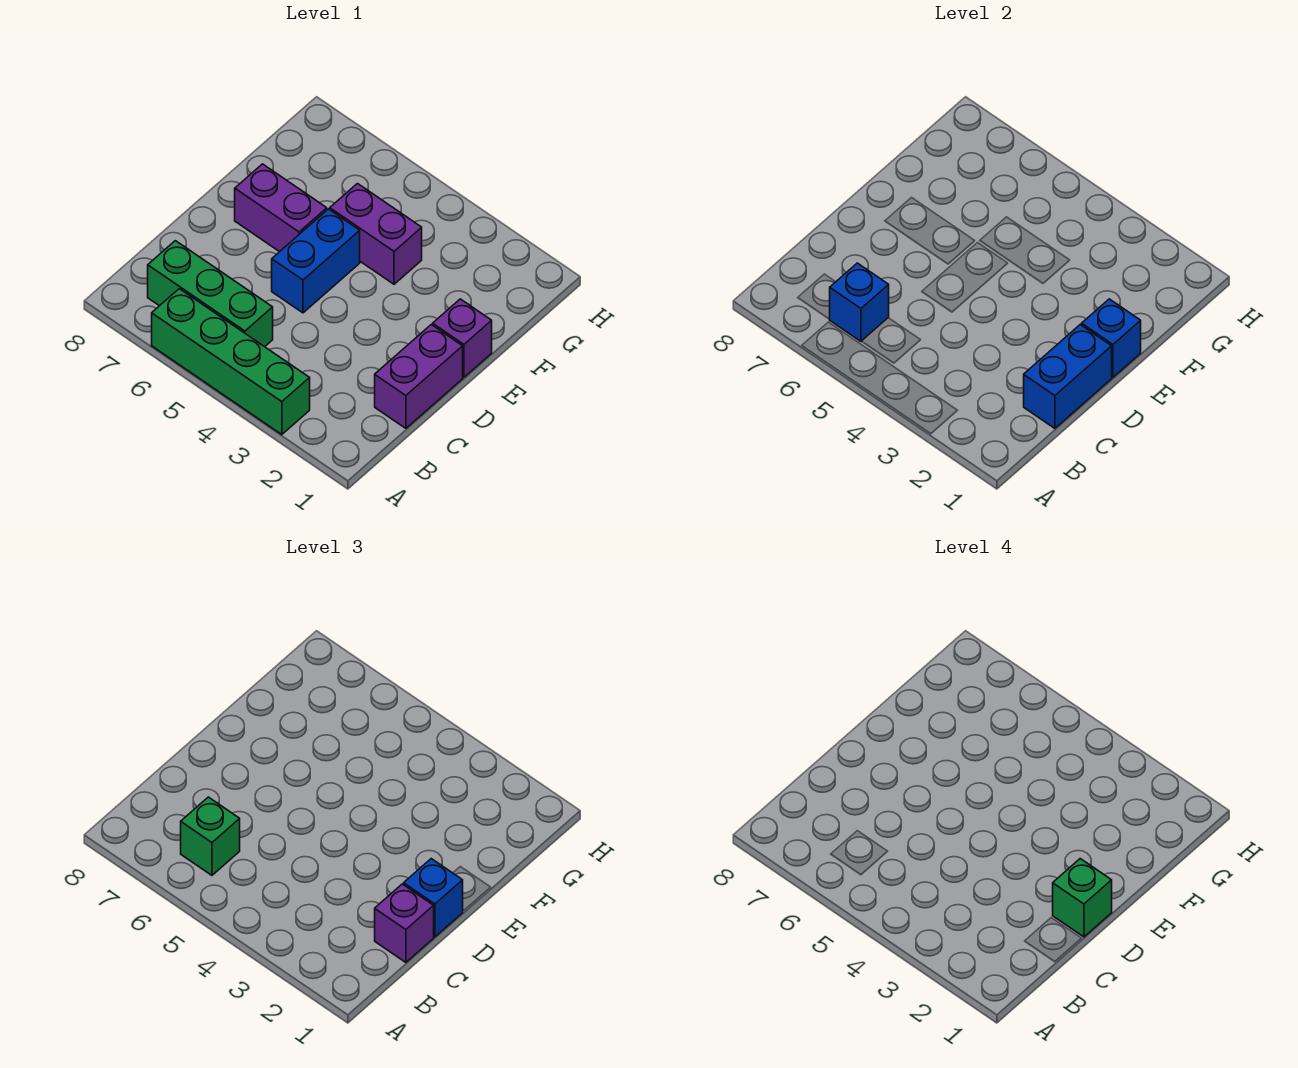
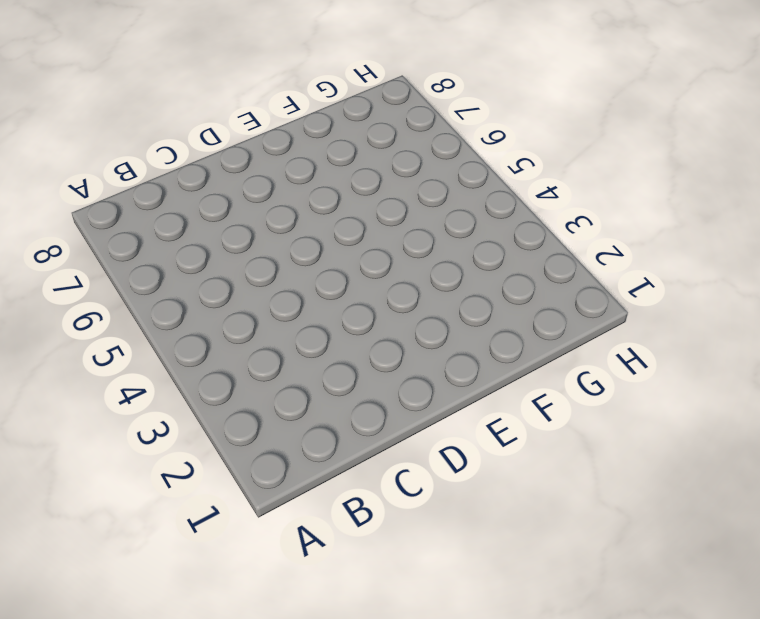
none -> green brick A3:A6 level 1
none -> green brick B5:B7 level 1
none -> purple brick C1:D1 level 1

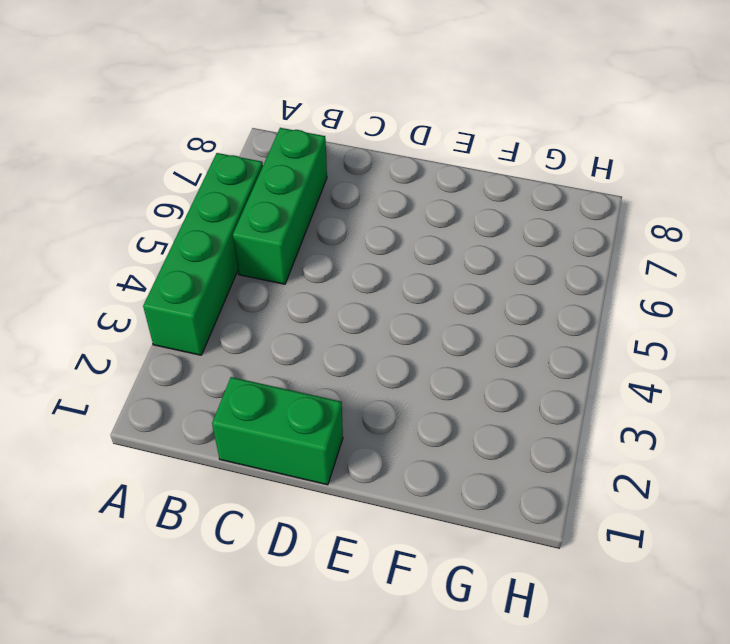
green brick C1:D1 level 1 -> purple brick C1:D1 level 1
none -> blue brick D5:E5 level 1
none -> purple brick E1 level 1
none -> purple brick E6:E7 level 1

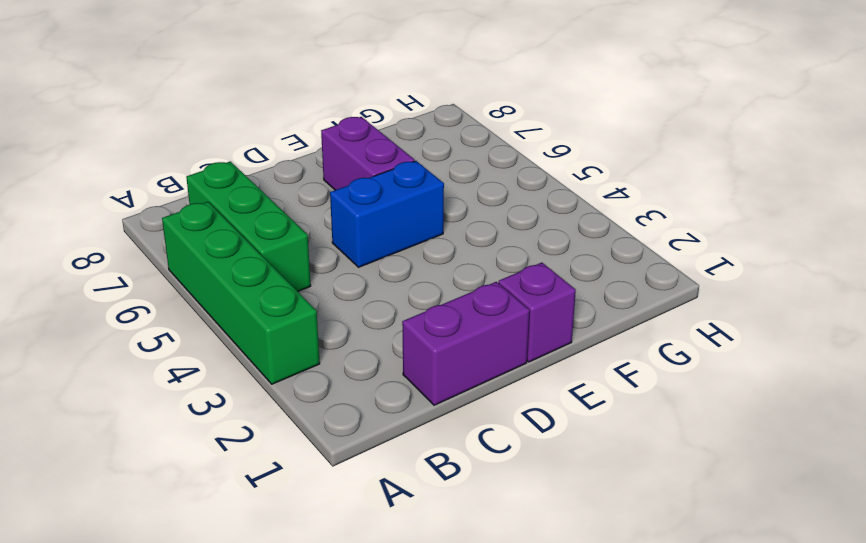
none -> purple brick F4:F5 level 1
none -> blue brick B6 level 2
none -> blue brick C1:D1 level 2

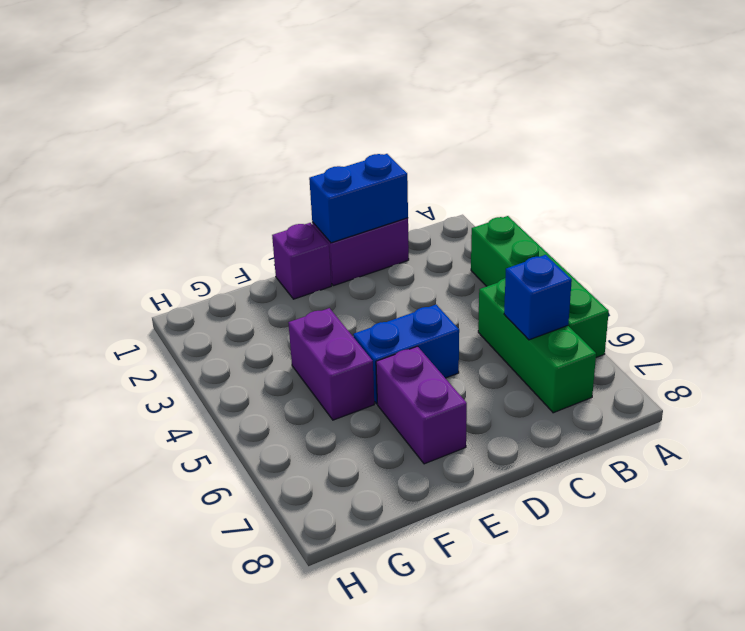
none -> blue brick E1 level 2
none -> green brick B6 level 3
none -> purple brick C1 level 3

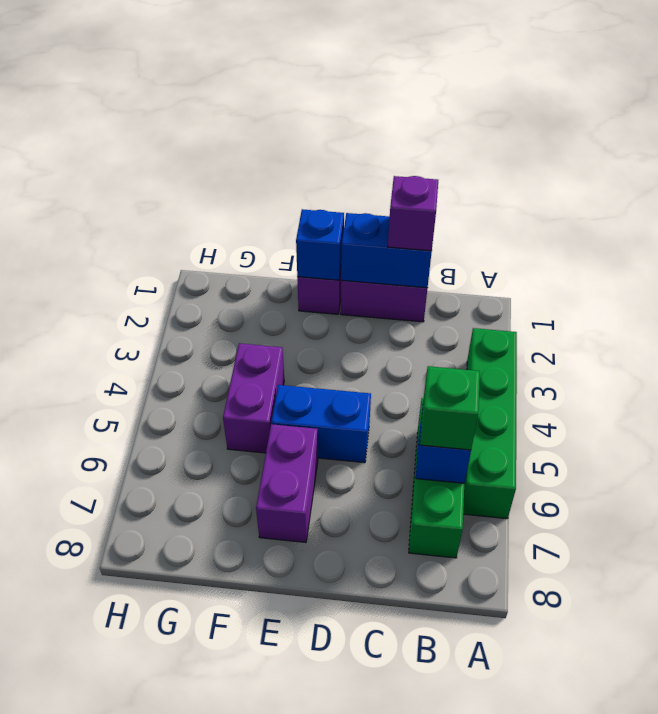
none -> blue brick D1 level 3
none -> green brick D1 level 4

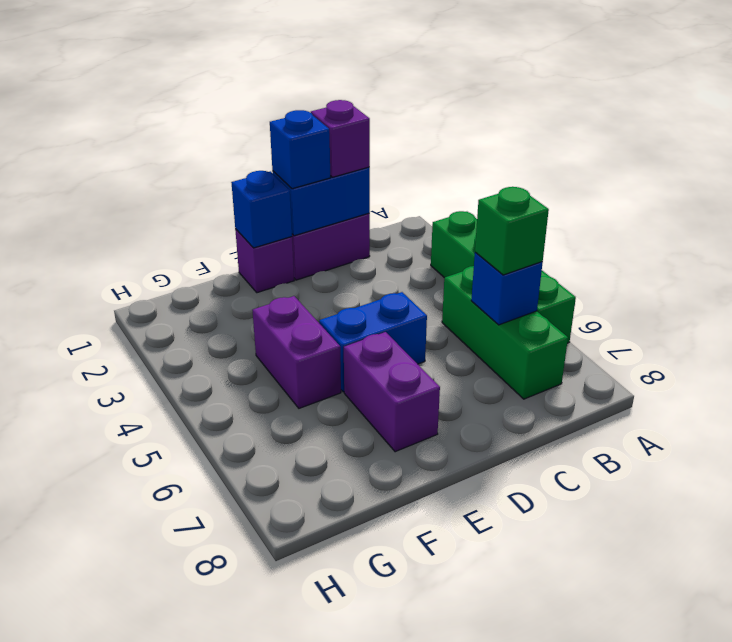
none -> green brick D1 level 4

